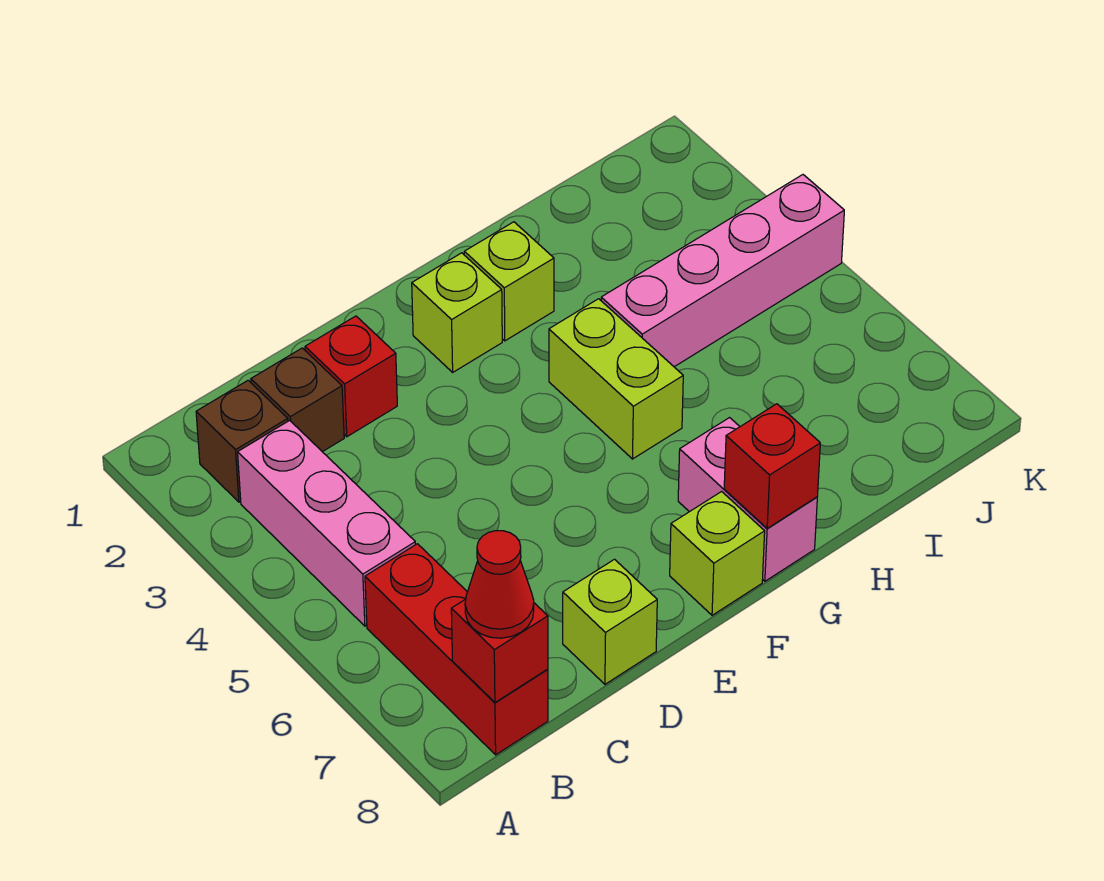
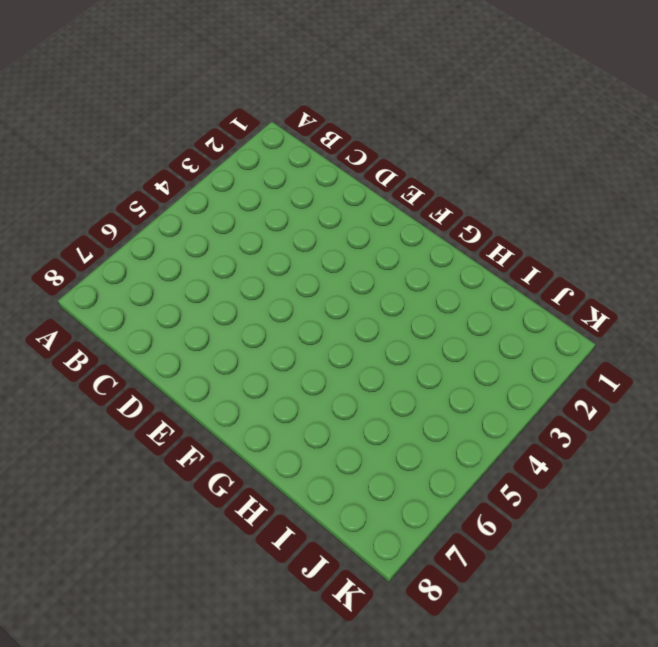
none -> brown brick B2 level 1
none -> pink brick B3:B5 level 1
none -> red brick B6:B8 level 1

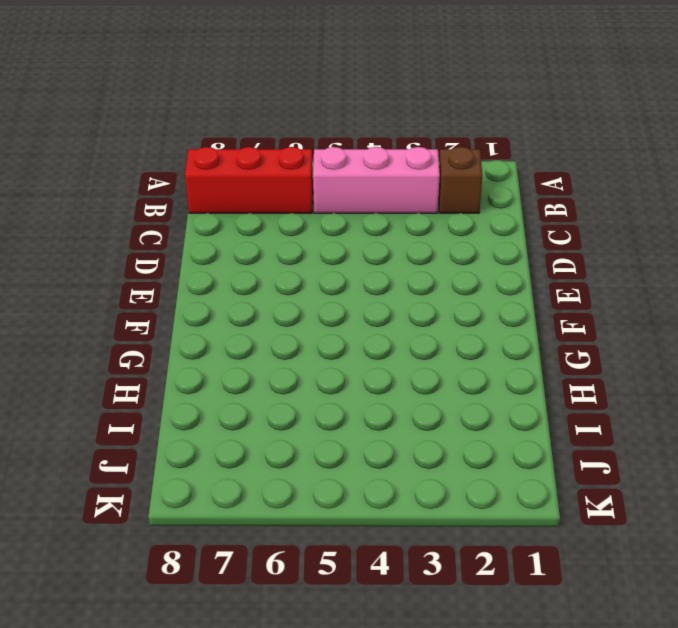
none -> brown brick C2 level 1
none -> red brick D2 level 1
none -> lime brick D8 level 1

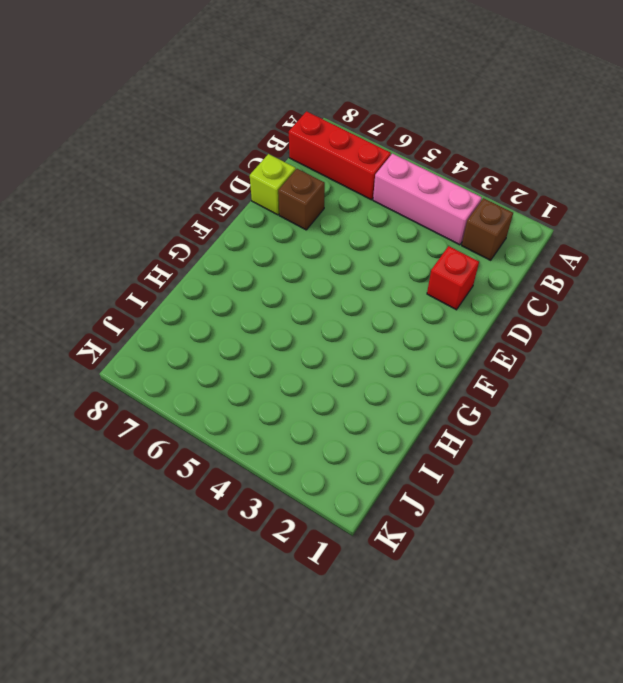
brown brick D7 level 1 -> brown brick C2 level 1
none -> lime brick F2 level 1
none -> lime brick F8 level 1
none -> lime brick G2 level 1

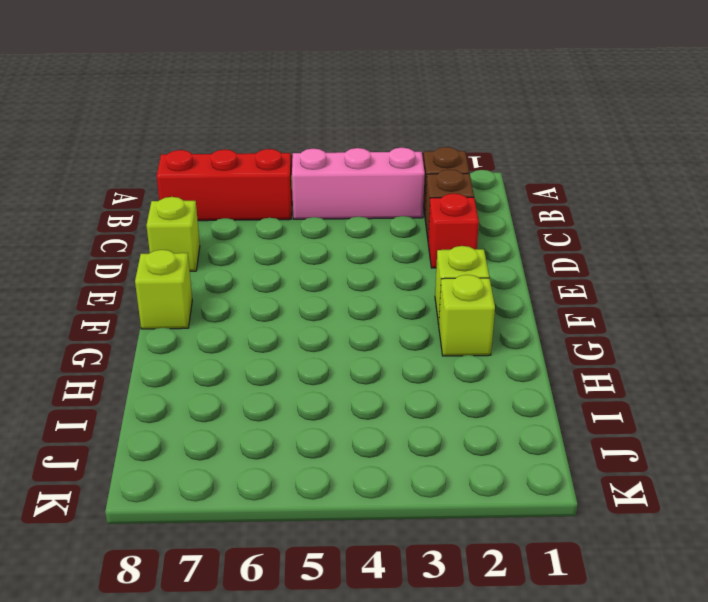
none -> lime brick G4:G5 level 1
none -> pink brick G7:G8 level 1
none -> pink brick H4:K4 level 1

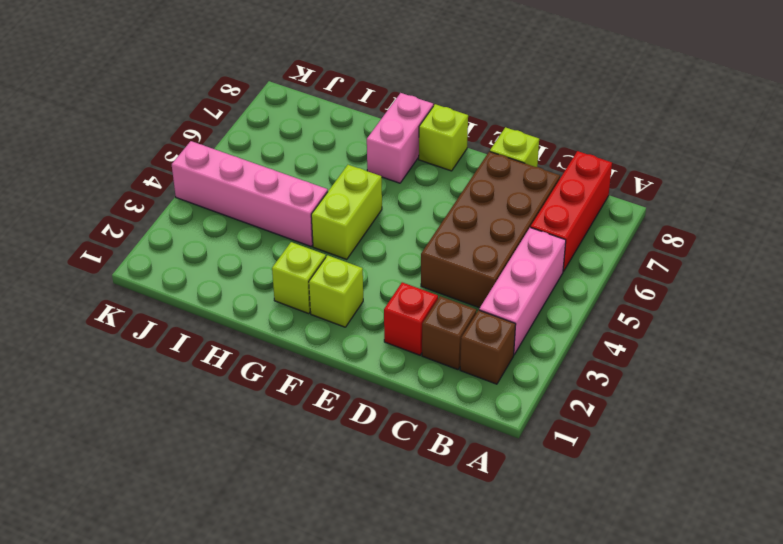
brown brick C4:D7 level 1 -> none
none -> red brick B8 level 2
none -> red brick G8 level 2
none -> red cone B8 level 3

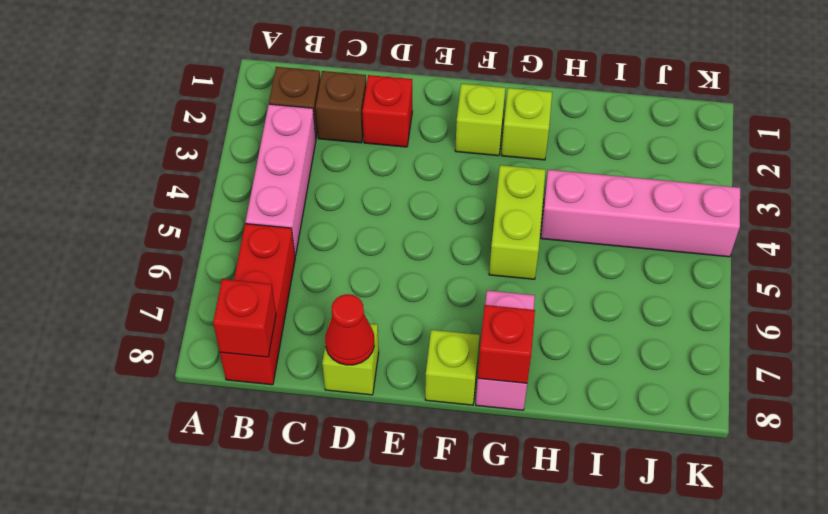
red cone D8 level 2 -> red cone B8 level 3

